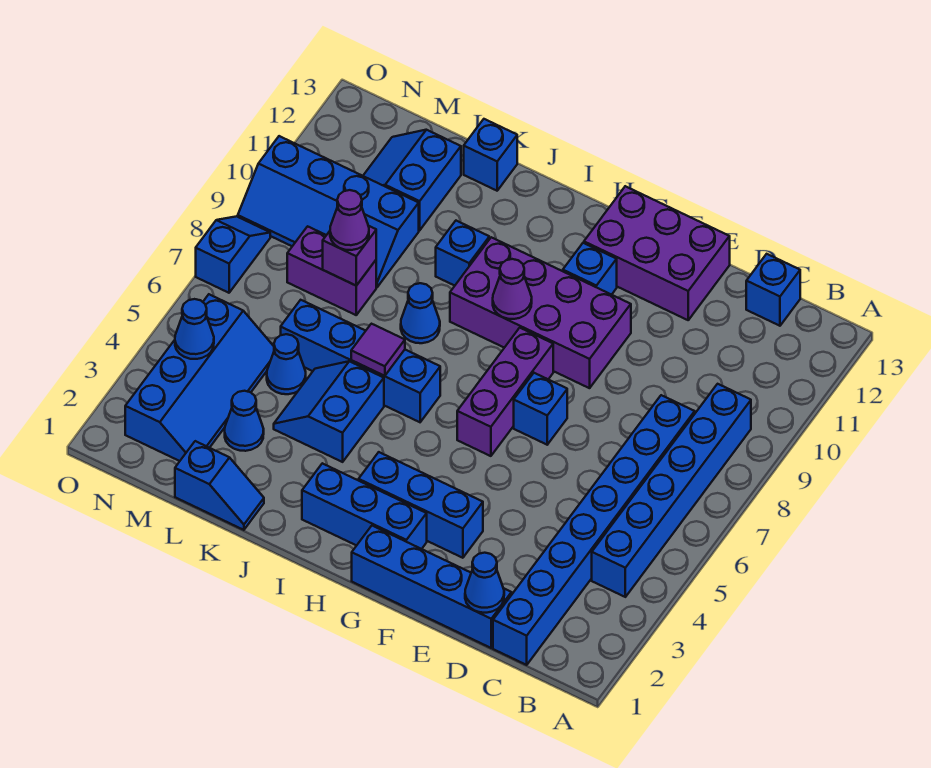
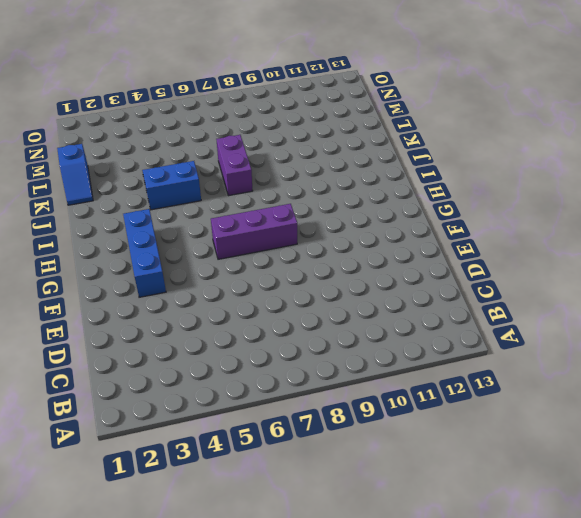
purple brick J7:K7 level 1 -> purple brick L8:M8 level 1
none -> blue brick B4:B9 level 1
none -> blue brick C1:C8 level 1
none -> blue brick C13 level 1
none -> blue brick D1:G1 level 1

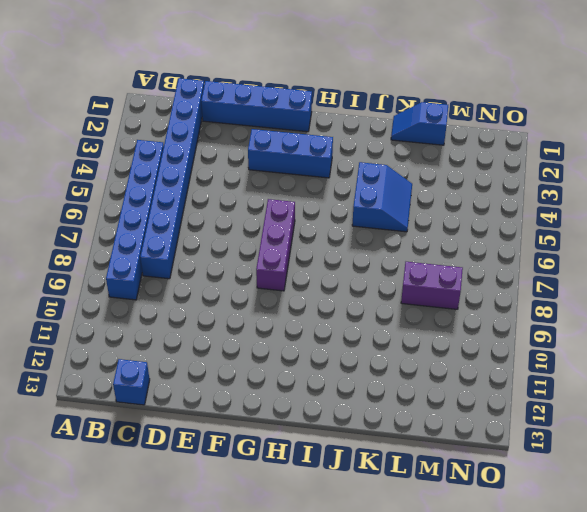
none -> purple brick E12:G13 level 1
none -> blue brick F7 level 1
none -> purple brick F9:I10 level 1
none -> blue brick G2:I2 level 1

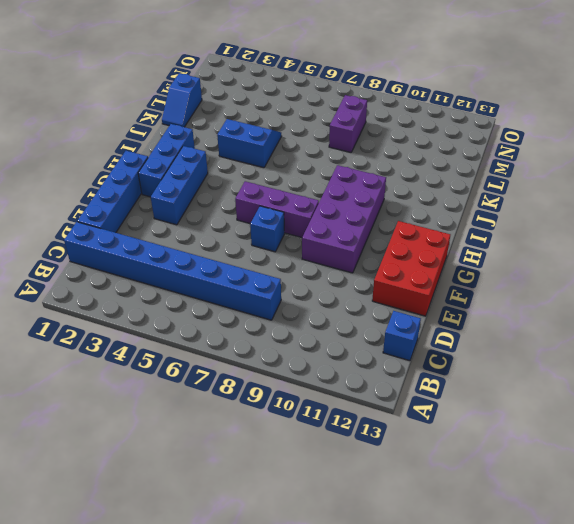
red brick E12:G13 level 1 -> purple brick E12:G13 level 1
none -> blue brick B4:B9 level 1
none -> blue brick G11 level 1
none -> blue brick I6:L6 level 1
none -> blue cone J8 level 1

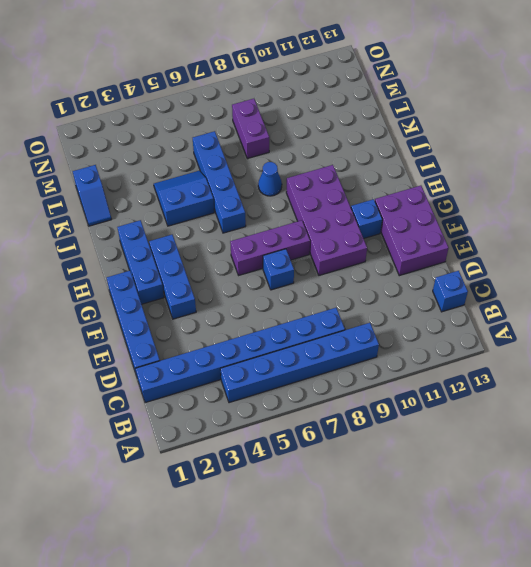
none -> blue brick J10 level 1
none -> blue brick K13 level 1
none -> blue cone L3 level 1
none -> blue cone L5 level 1

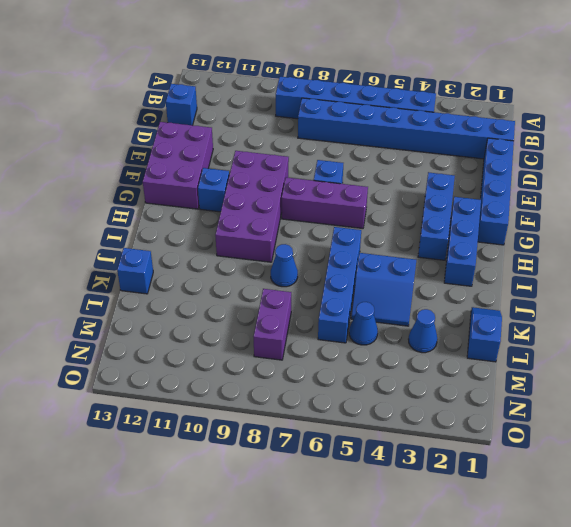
none -> blue brick J10 level 1
none -> blue slope L9:O10 level 1 top 10
none -> blue slope L11:M12 level 1 top L
none -> blue slope M2:N5 level 1 top N

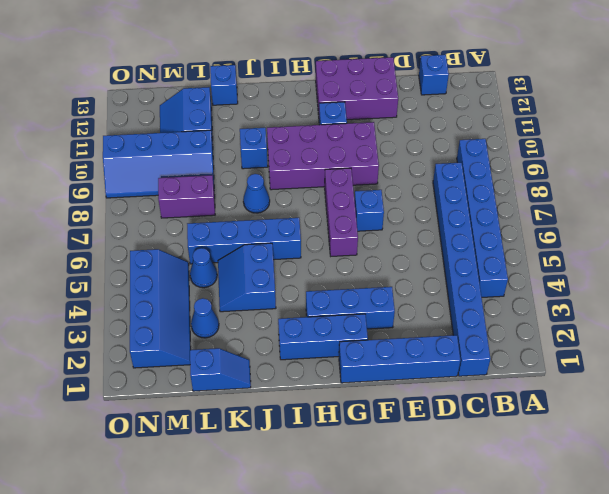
none -> blue slope O7:O8 level 1 top 7
none -> blue cone D1 level 2
none -> purple cone H9 level 2
none -> purple tile J6 level 2

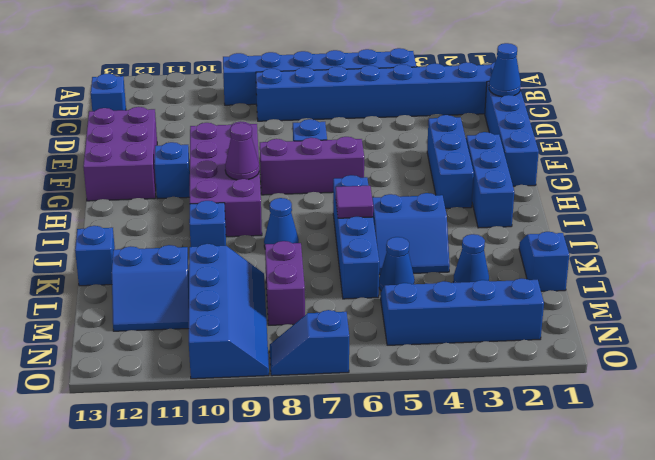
none -> purple brick L8 level 2
none -> blue cone N4 level 2
none -> purple cone L8 level 3

